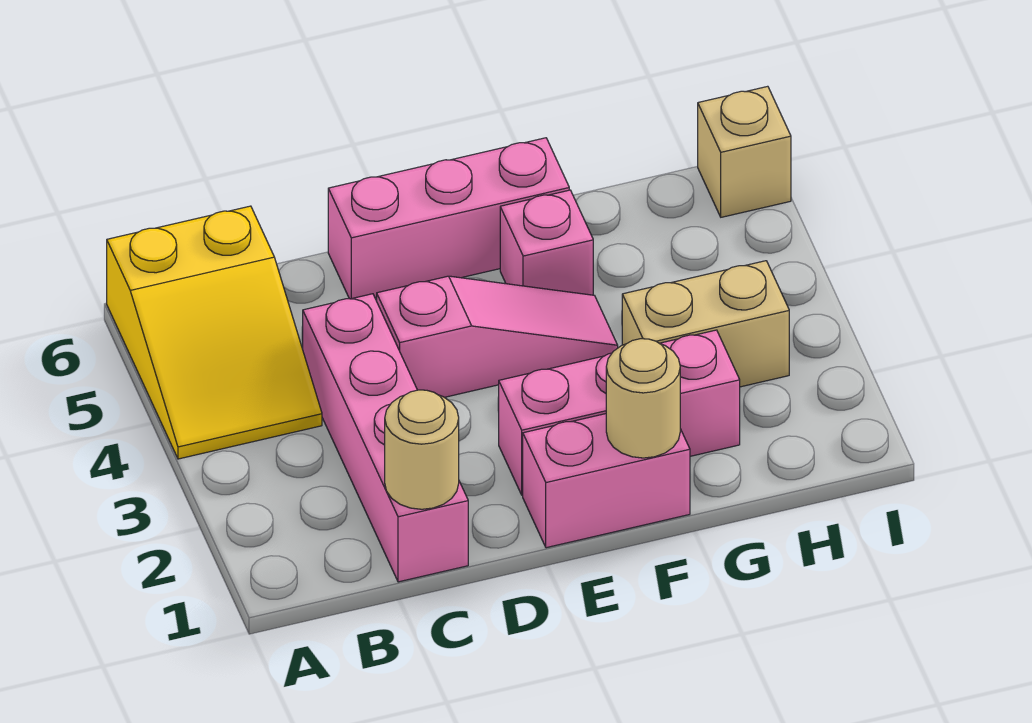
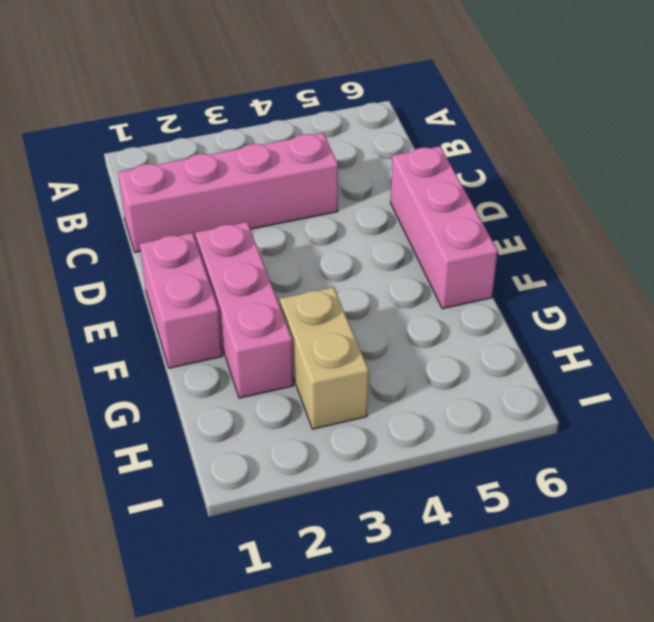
none -> yellow slope A4:B6 level 1 top 6
none -> pink slope D4:F4 level 1 top D

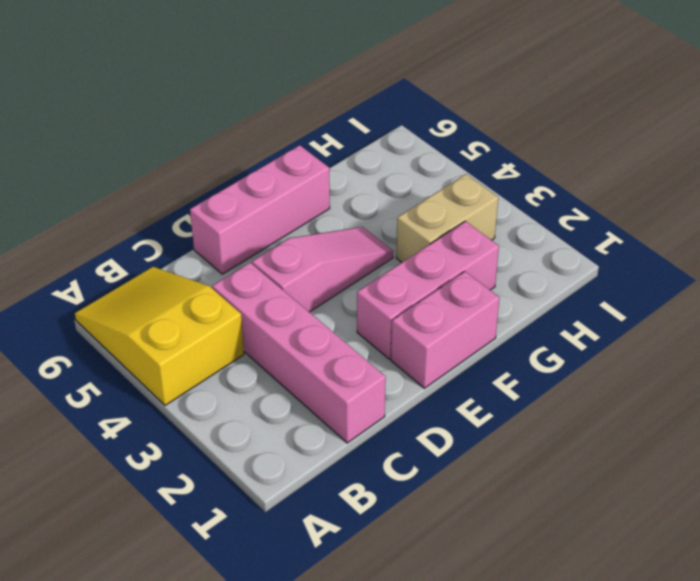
yellow slope A4:B6 level 1 top 4 -> yellow slope A4:B6 level 1 top 6
none -> pink brick F5 level 1
none -> tan brick I6 level 1

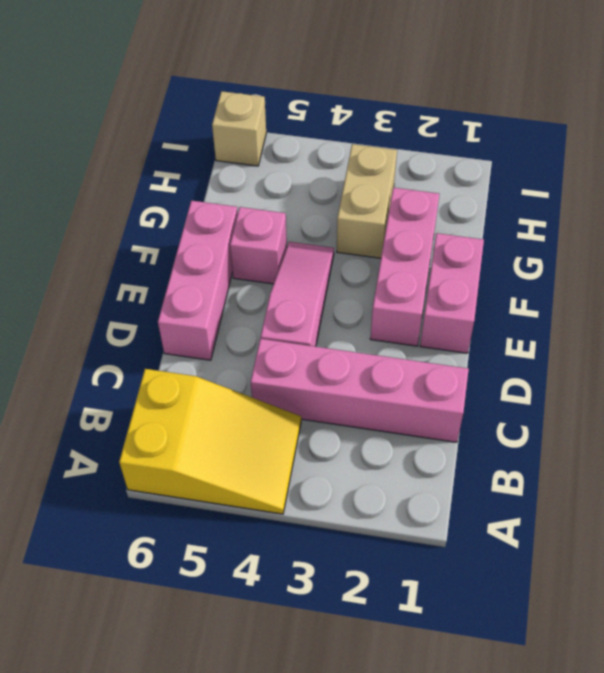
none -> tan round brick C1 level 2
none -> tan round brick F1 level 2

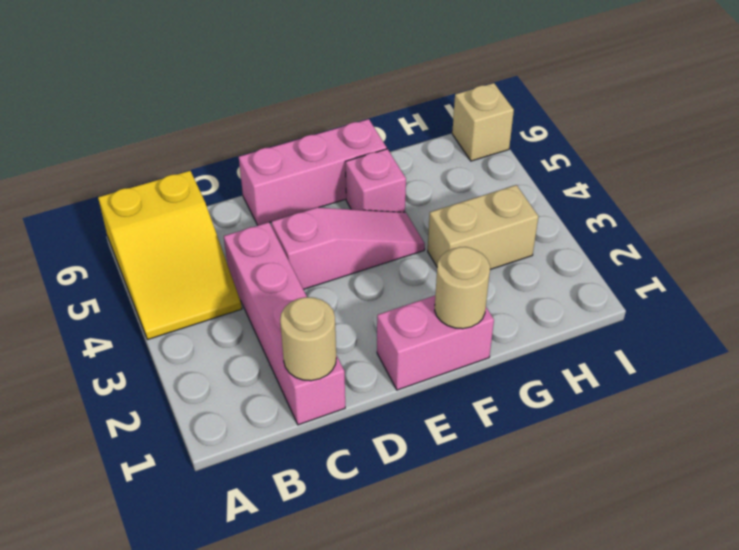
none -> pink brick E2:G2 level 1

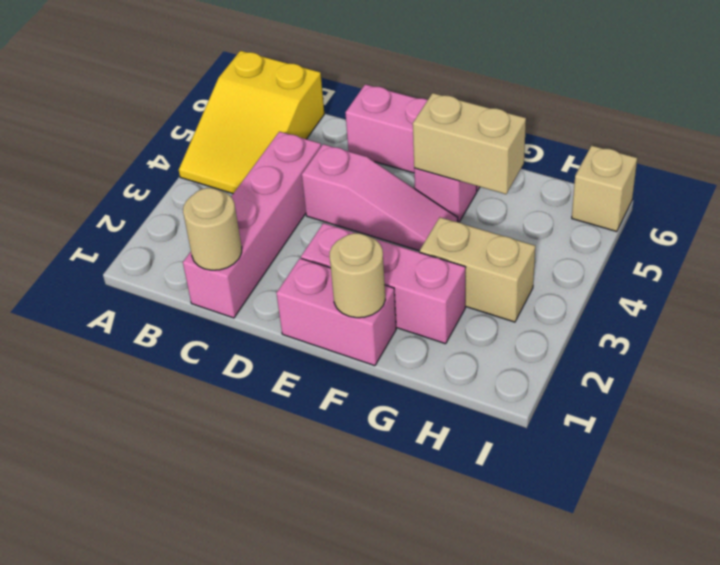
tan brick F5:G5 level 2 -> none

